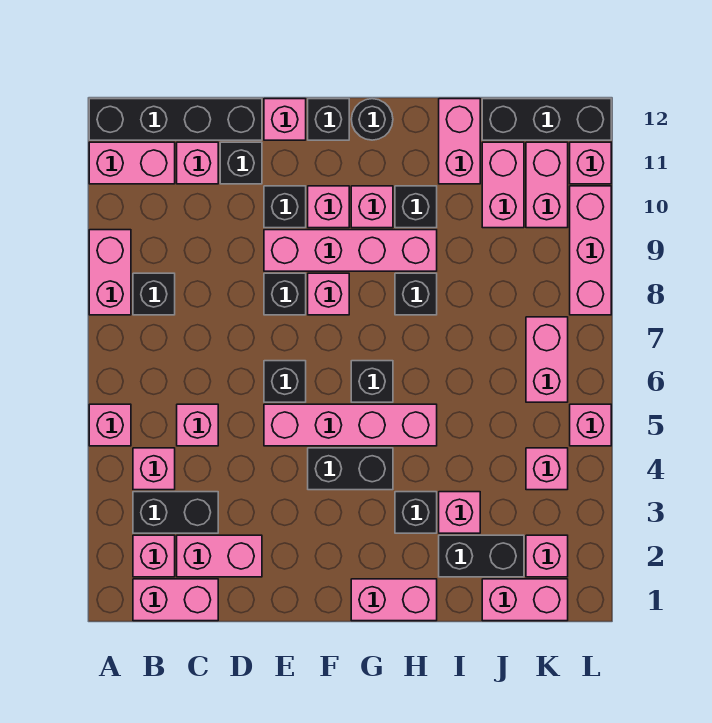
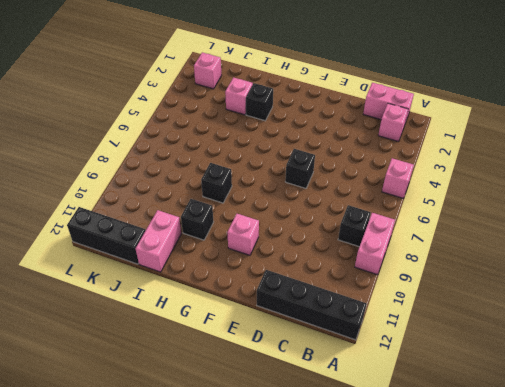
none -> pink brick A11:B11 level 1
none -> black brick B3:C3 level 1
none -> pink brick B4 level 1
none -> pink brick C2:D2 level 1

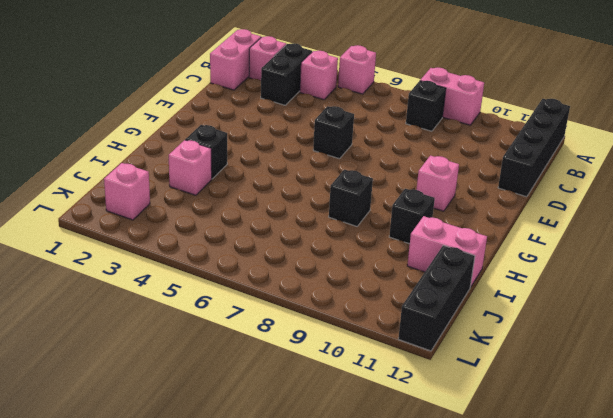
none -> pink brick A11:B11 level 1
none -> pink brick C2:D2 level 1
none -> pink brick C5 level 1
none -> pink brick C11 level 1

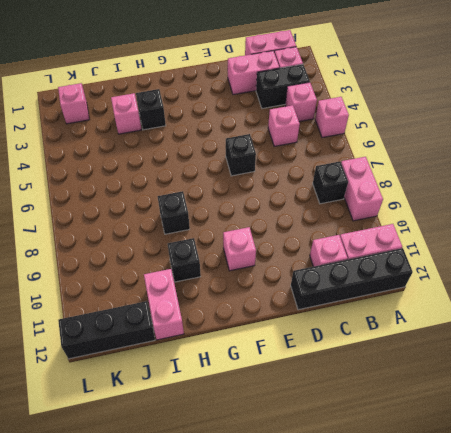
none -> black brick D11 level 1
none -> pink brick E5:H5 level 1
none -> black brick E8 level 1
none -> pink brick E9:H9 level 1

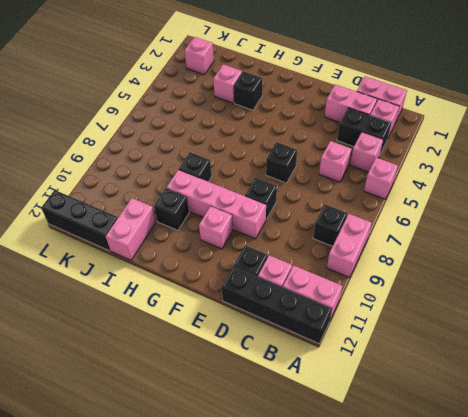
none -> pink brick E5:H5 level 1
none -> black brick E10 level 1
none -> pink brick E12 level 1
none -> black brick F4:G4 level 1

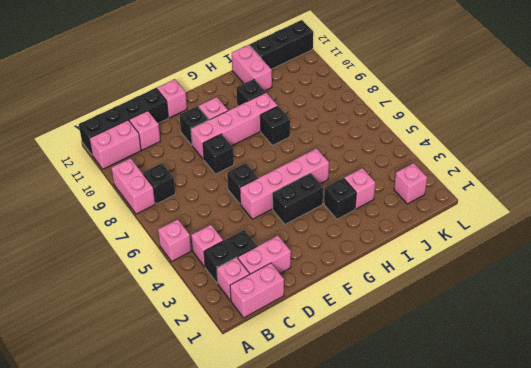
none -> pink brick C5 level 1
none -> black brick D11 level 1
none -> pink brick F8 level 1
none -> black brick F12 level 1

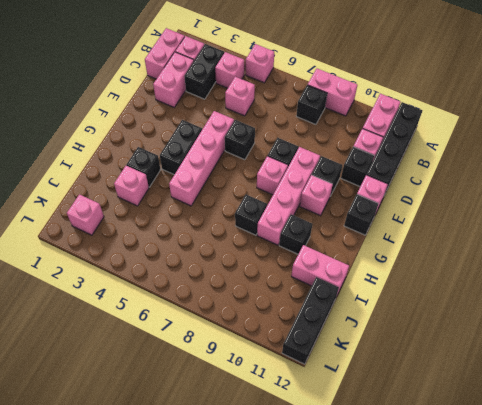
none -> pink brick G1:H1 level 1
none -> black brick G6 level 1
none -> pink brick G10 level 1
none -> black round brick G12 level 1

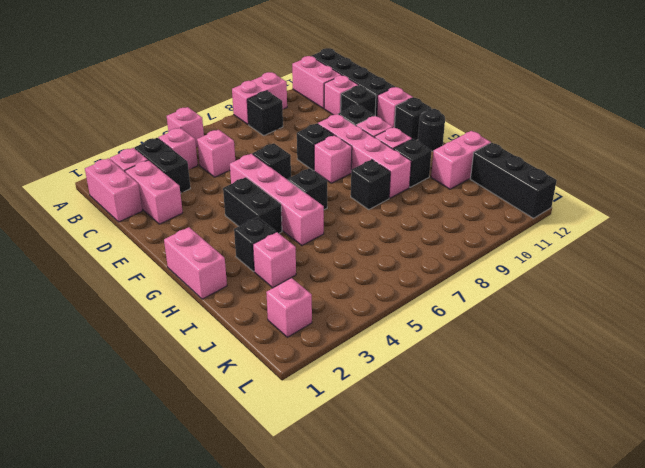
none -> black brick I2:J2 level 1
none -> pink brick J1:K1 level 1
none -> pink brick J10:J11 level 1
none -> pink brick K4 level 1

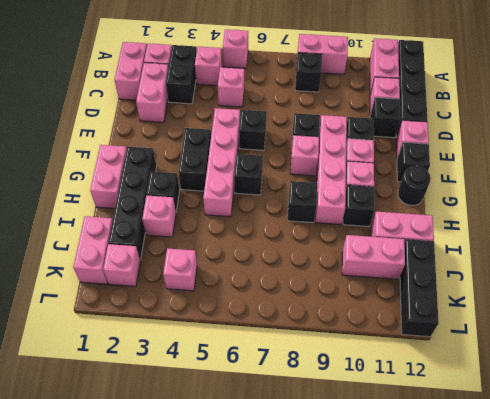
black brick G2:J2 level 1 -> black brick I2:J2 level 1
none -> pink brick K6:K7 level 1
none -> pink brick K10:K11 level 1
none -> pink brick L5 level 1
none -> pink brick L8:L10 level 1

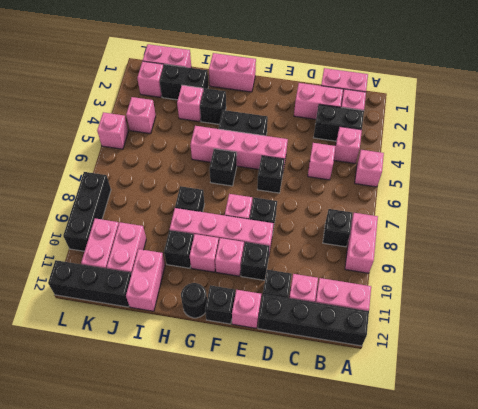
black brick L8:L10 level 1 -> pink brick L8:L10 level 1
none -> pink brick K6:K7 level 1
none -> pink brick L11 level 1

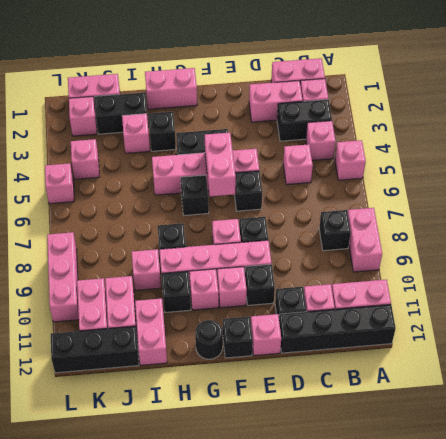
pink brick F5:F6 level 2 -> pink brick K6:K7 level 1
pink brick I9 level 1 -> pink brick L11 level 1

